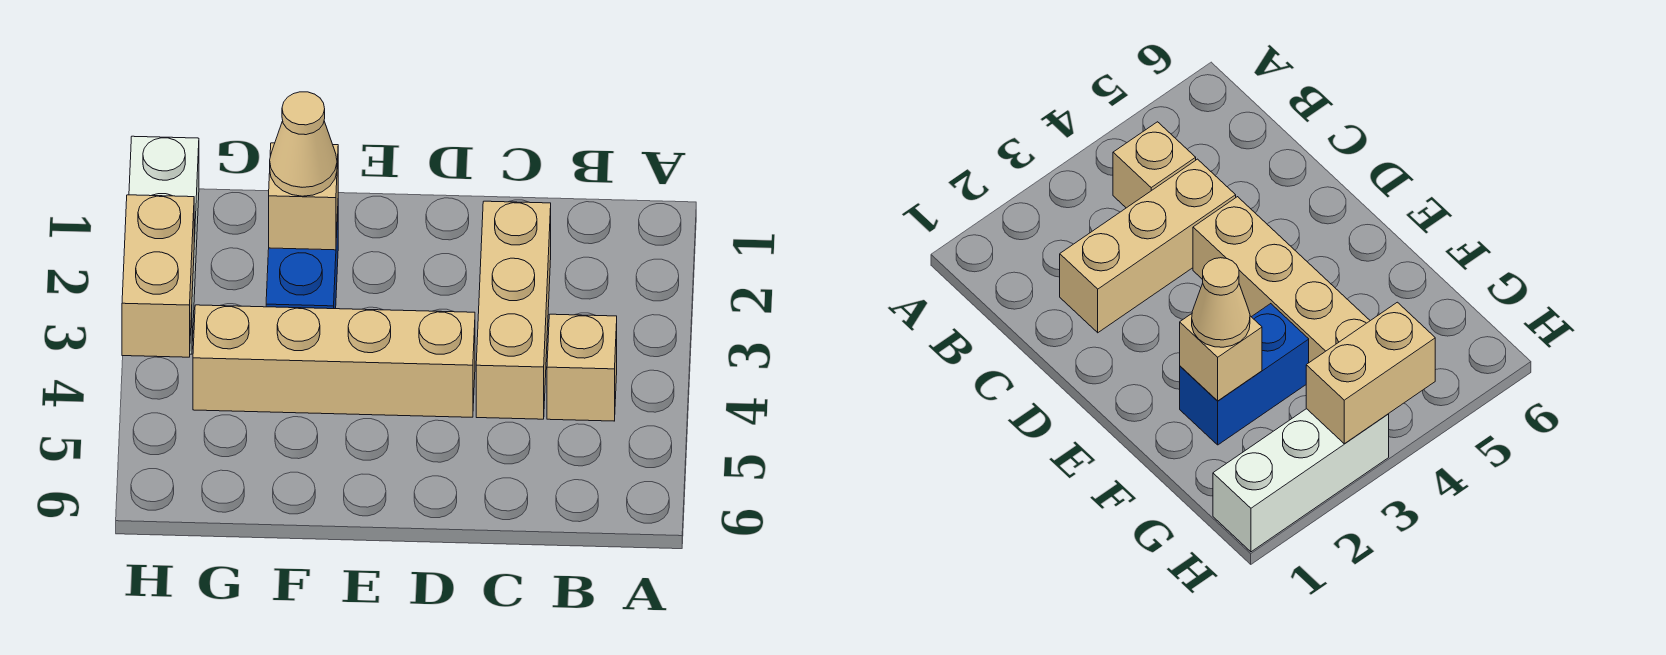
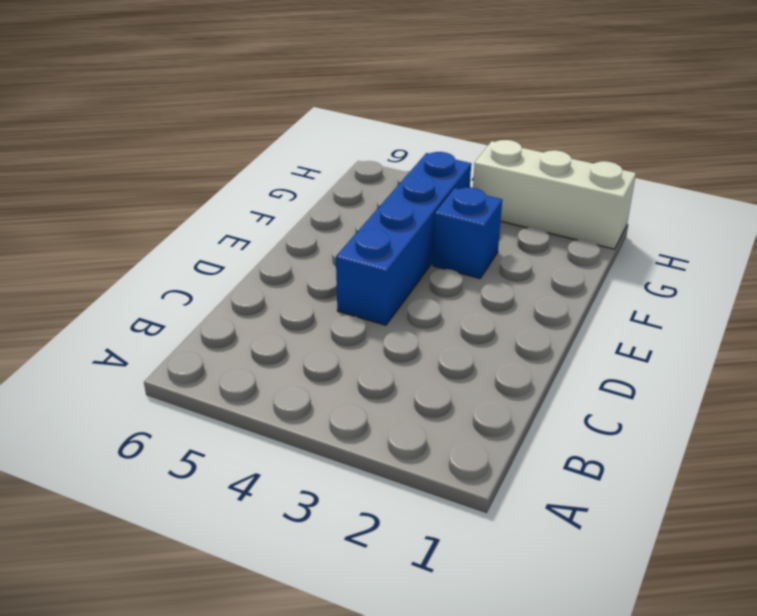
blue brick D4:G4 level 1 -> tan brick D4:G4 level 1
blue brick F3 level 1 -> blue brick F2:F3 level 1
none -> tan brick B4 level 1
none -> tan brick C2:C4 level 1

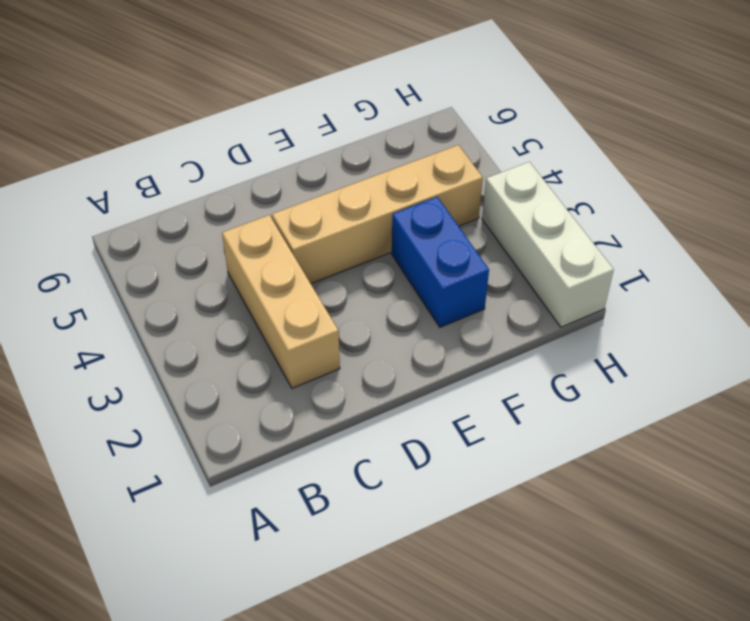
none -> tan brick B4 level 1
none -> tan brick F2 level 2

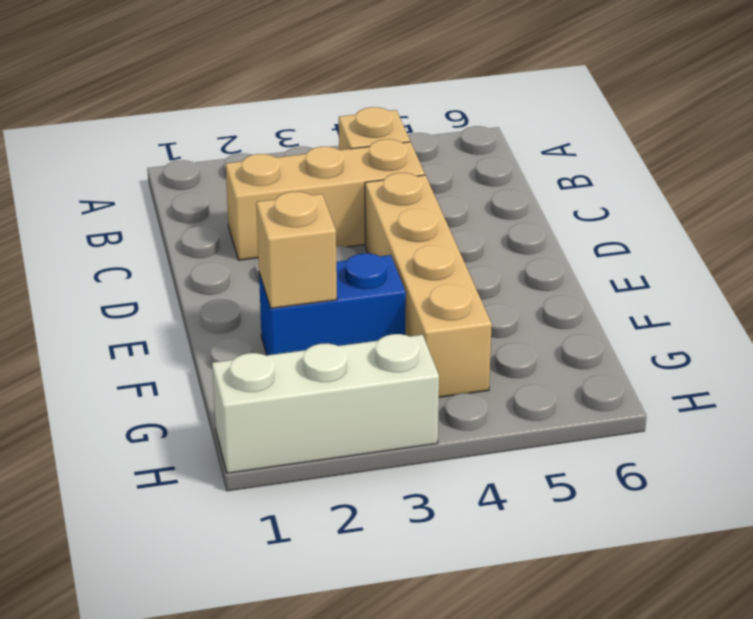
none -> tan brick H3:H4 level 2
none -> tan cone F2 level 3

